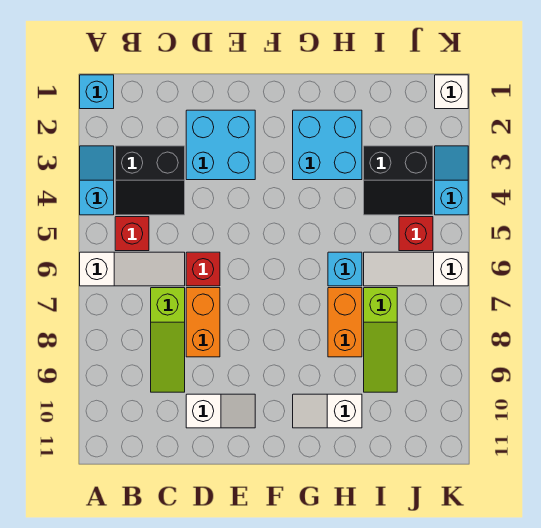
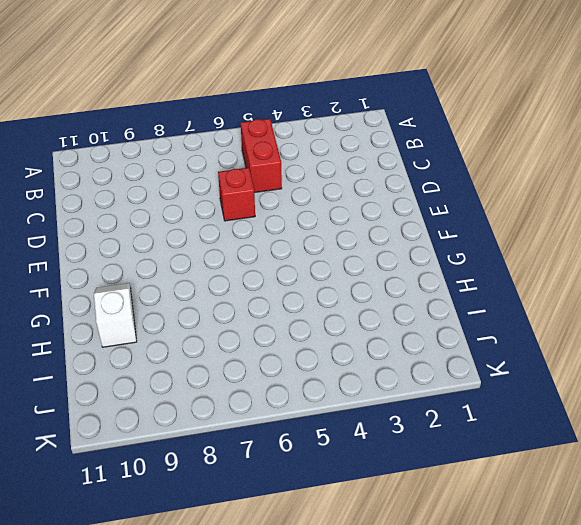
red brick B5:C5 level 1 -> red brick B5 level 1
none -> cyan brick A1 level 1
none -> cyan slope A3:A4 level 1 top 4
none -> white slope A6:C6 level 1 top A

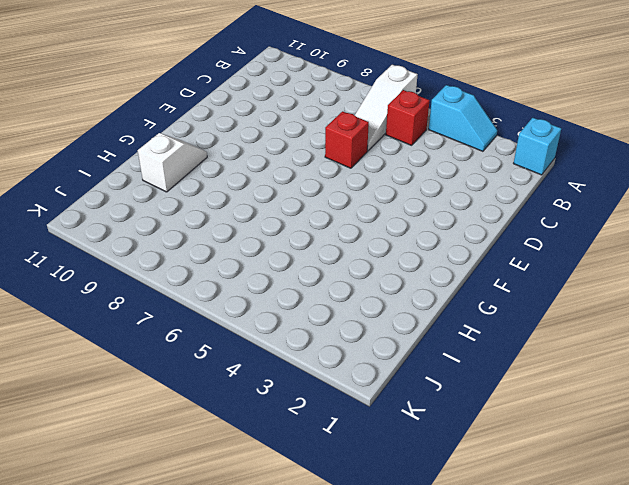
none -> black slope B3:C4 level 1 top 3
none -> lime slope C7:C9 level 1 top 7
none -> cyan brick D2:E3 level 1

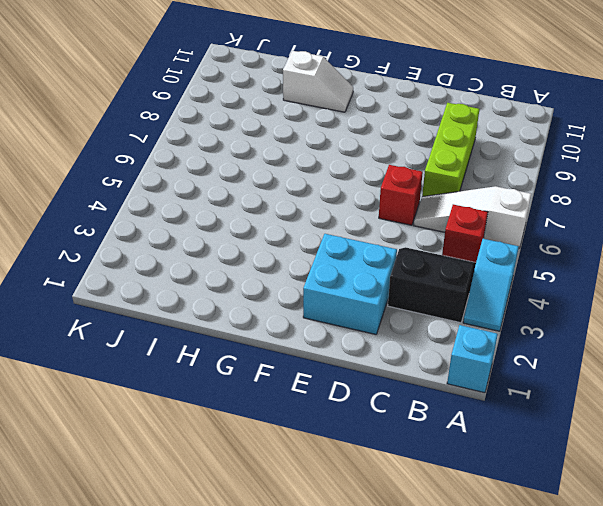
lime brick C7:C9 level 1 -> lime slope C7:C9 level 1 top 7
none -> orange brick D7:D8 level 1
none -> white slope D10:E10 level 1 top D
none -> cyan brick G2:H3 level 1

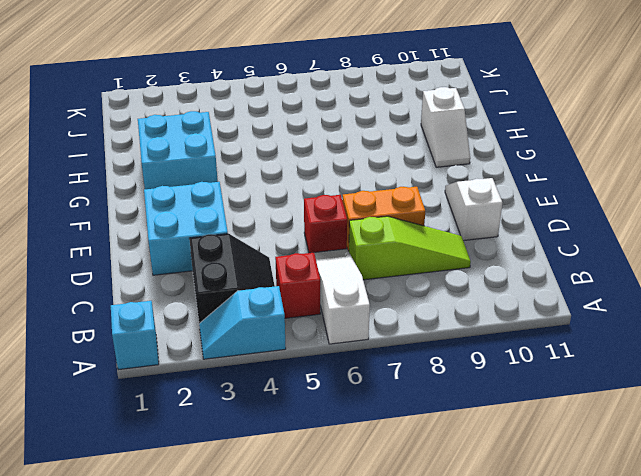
none -> cyan brick H6 level 1
none -> orange brick H7:H8 level 1
none -> black slope I3:J4 level 1 top 3

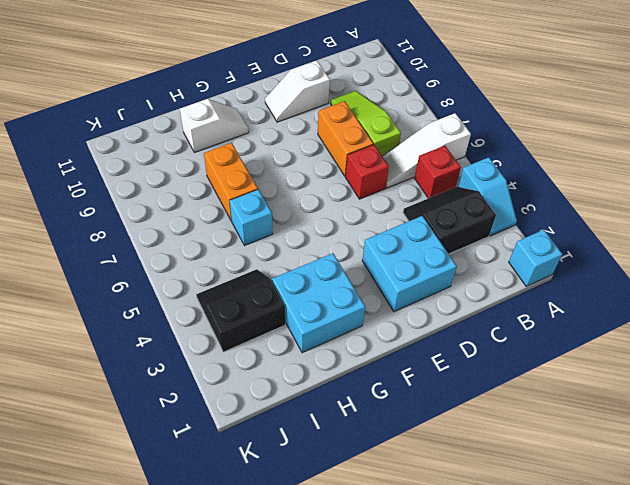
none -> white slope I6:K6 level 1 top K
none -> lime slope I7:I9 level 1 top 7
none -> red brick J5 level 1

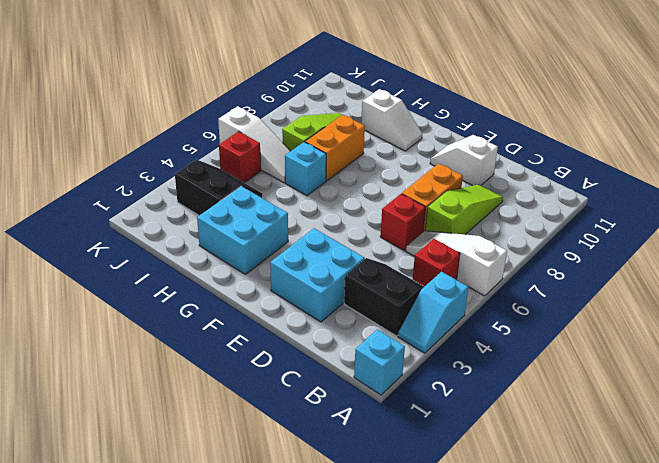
none -> white brick K1 level 1
none -> cyan slope K3:K4 level 1 top 4

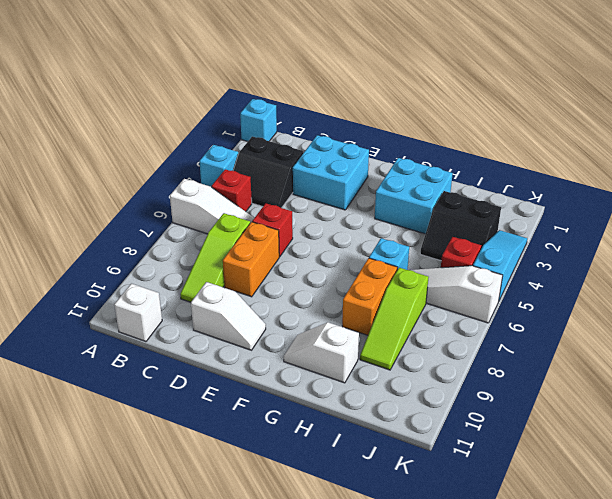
white brick B11 level 1 -> white brick K1 level 1
cyan slope K3:K5 level 1 top 5 -> cyan slope K3:K4 level 1 top 4

